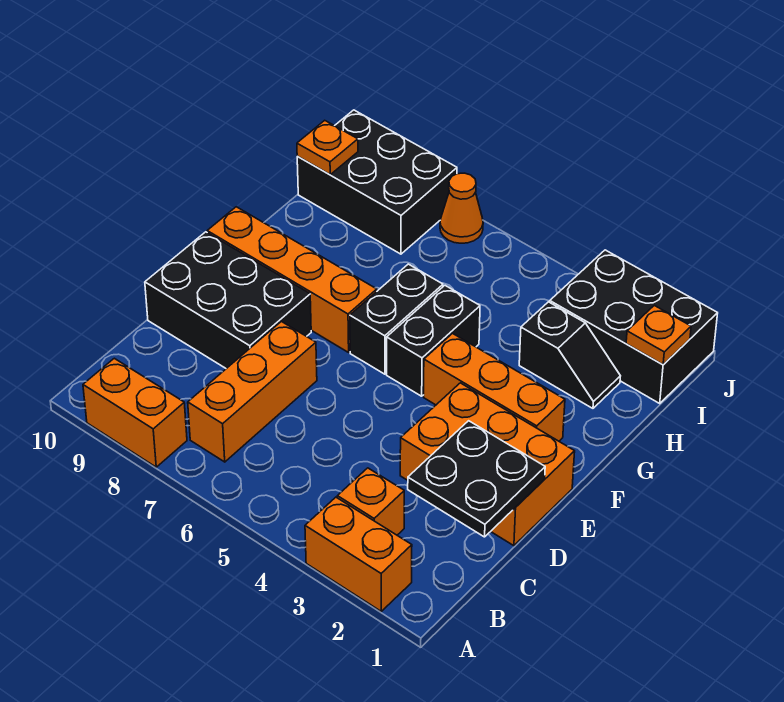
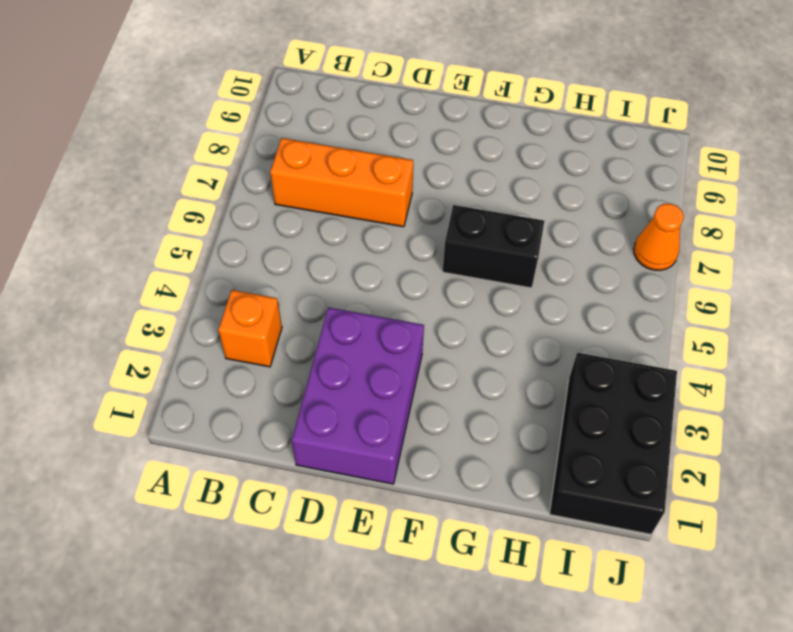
purple brick D1:E3 level 1 -> orange brick D1:E3 level 1
none -> orange brick A2:A3 level 1
none -> orange brick A8:A9 level 1
none -> black brick D8:E10 level 1

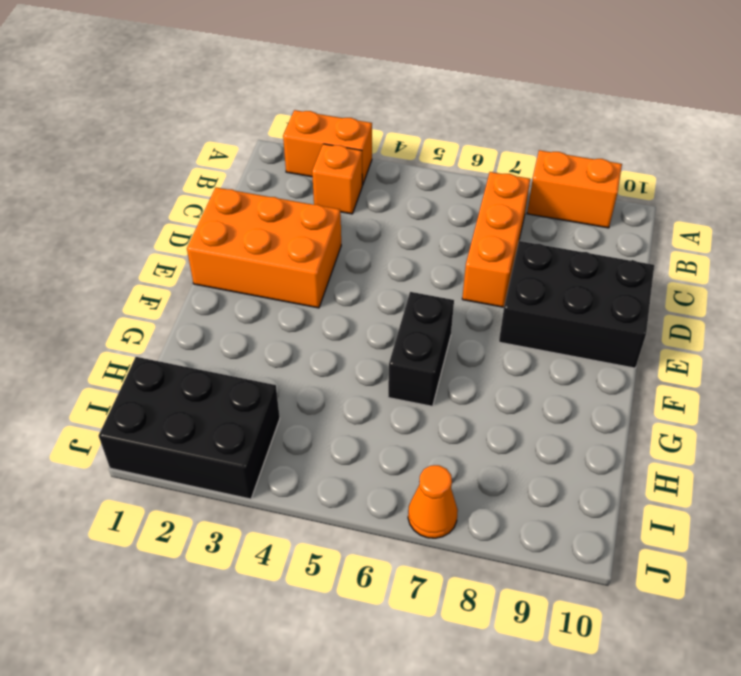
none -> orange brick F2:F4 level 1
none -> black brick F5:G5 level 1
none -> orange brick F7:F10 level 1

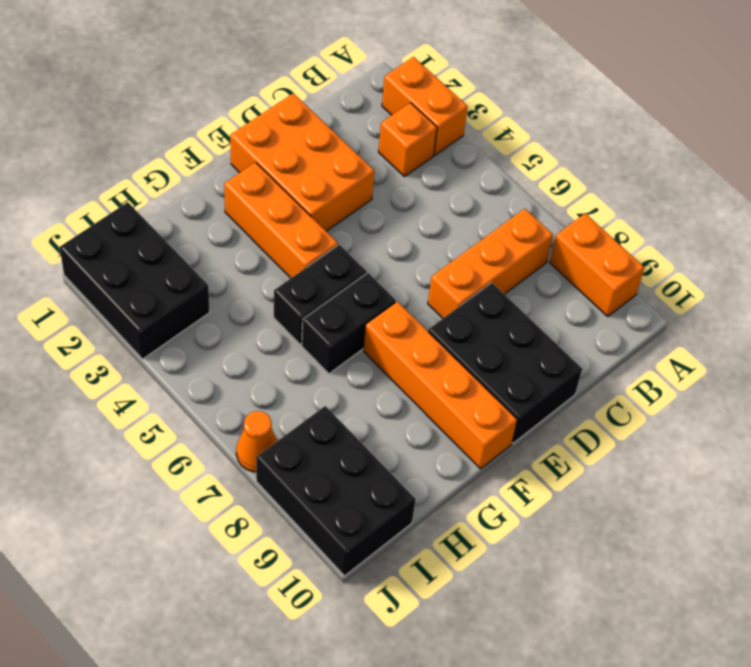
none -> black slope H2:H3 level 1 top 3
none -> black plate C1:D2 level 2
none -> orange plate I1 level 2

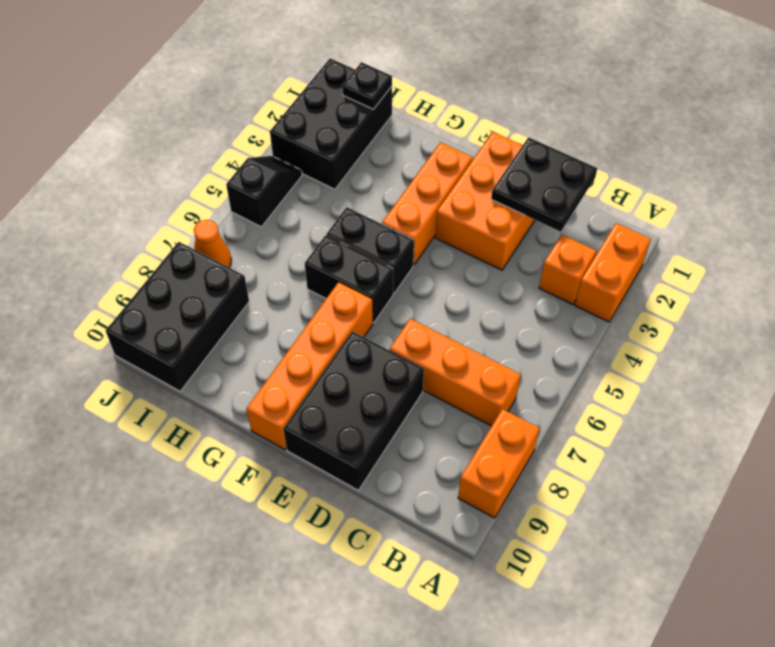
black plate I1 level 2 -> orange plate I1 level 2
black slope J4:J5 level 1 top 5 -> black slope H2:H3 level 1 top 3
none -> orange plate I10 level 2

